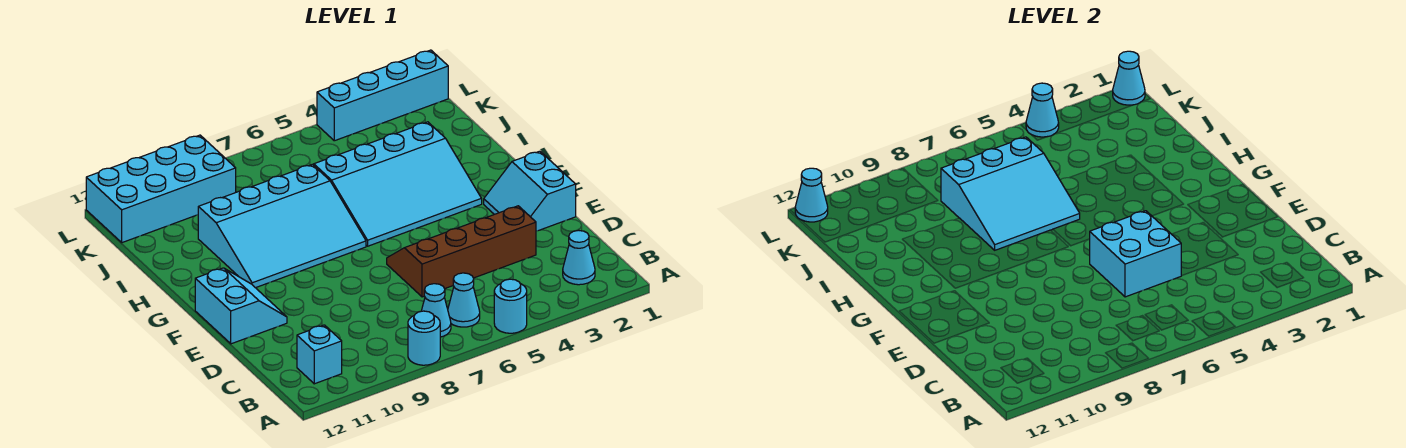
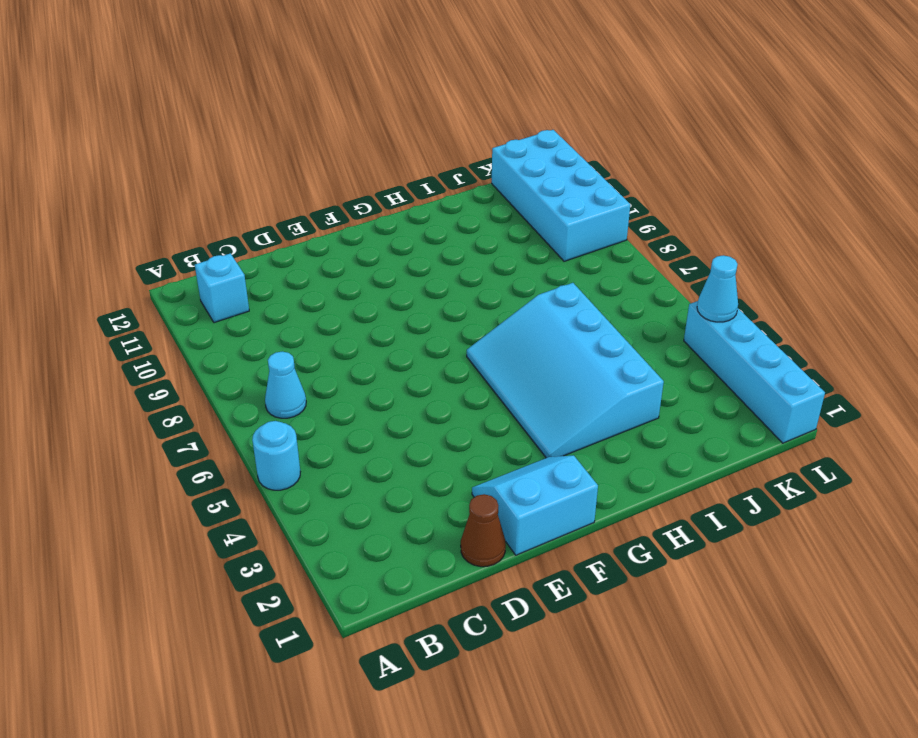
brown cone D1 level 1 -> none
none -> cyan round brick A8 level 1
none -> cyan cone B2 level 1
none -> cyan cone B6 level 1

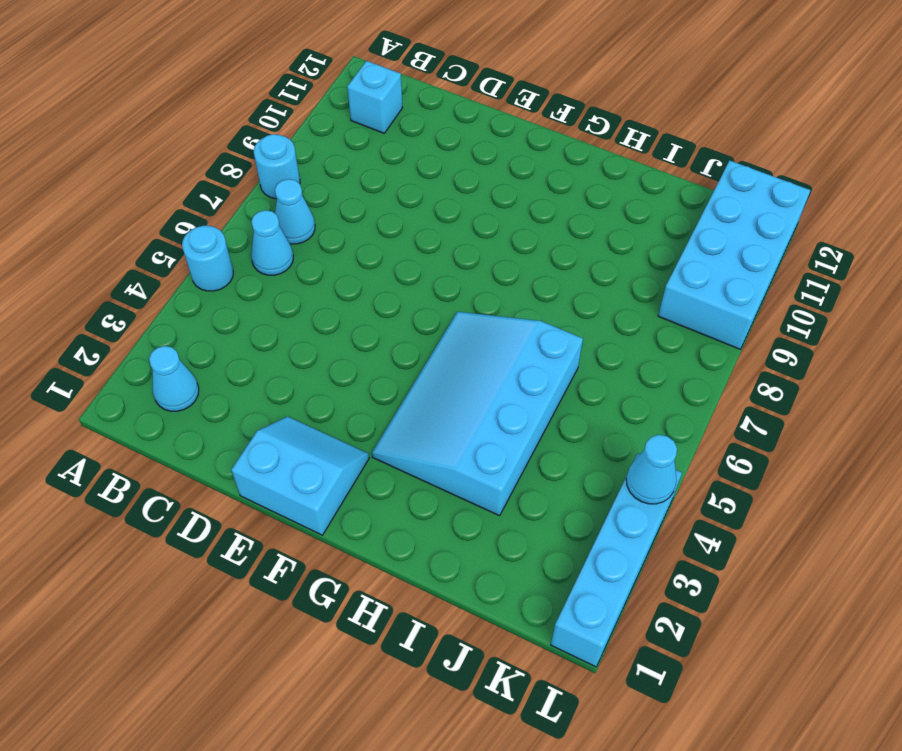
none -> brown slope D3:E6 level 1 top D
none -> cyan slope E11:F12 level 1 top 12
none -> cyan slope G7:I10 level 1 top I

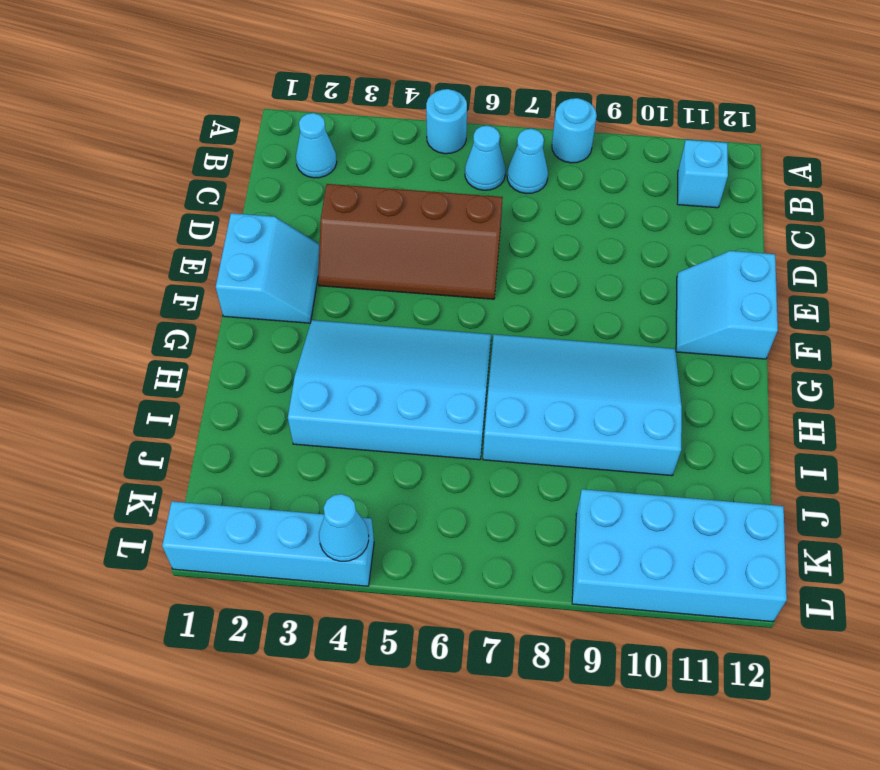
none -> cyan brick D5:E6 level 2
none -> cyan slope H6:J8 level 2 top J
none -> cyan cone L1 level 2

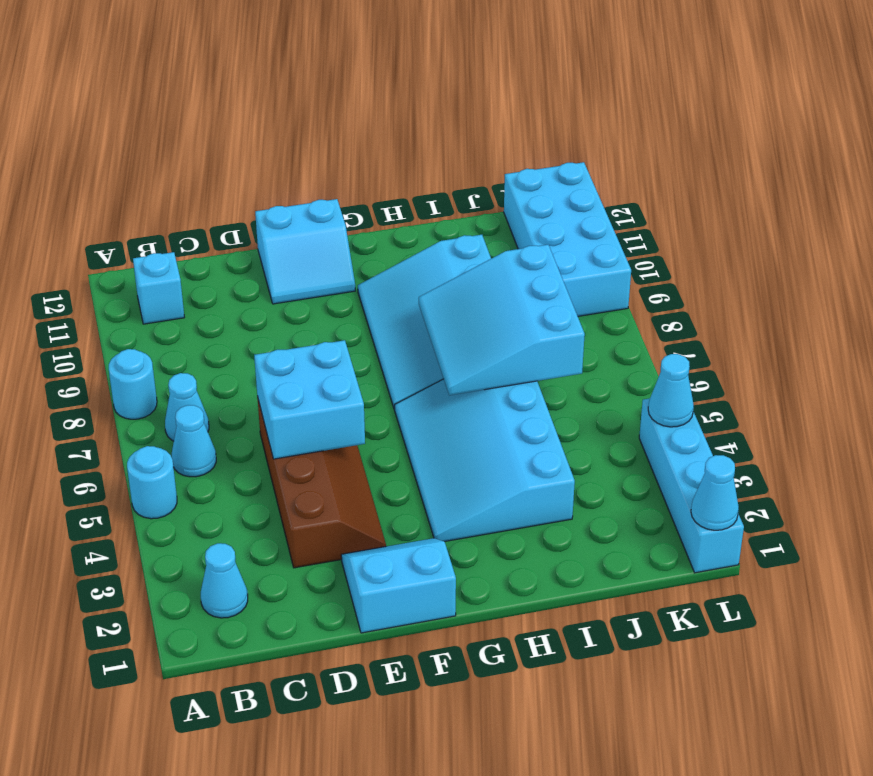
none -> cyan cone L12 level 2

